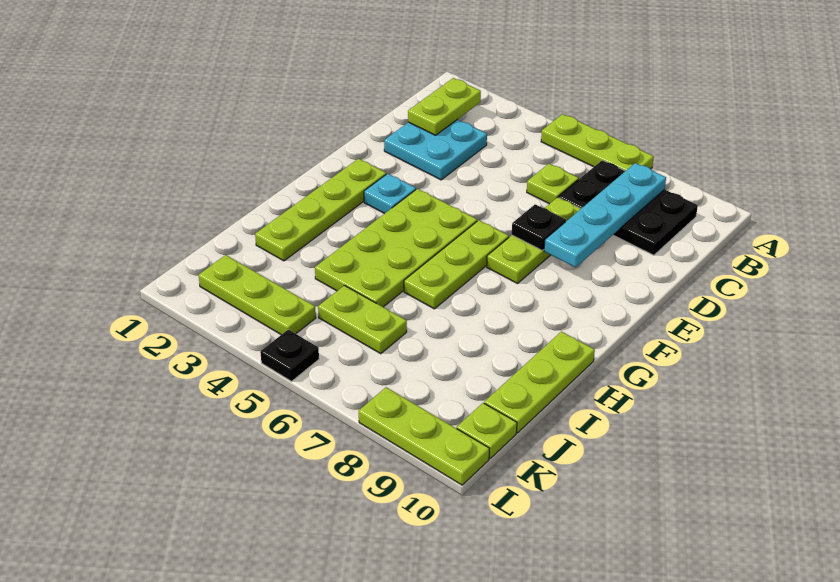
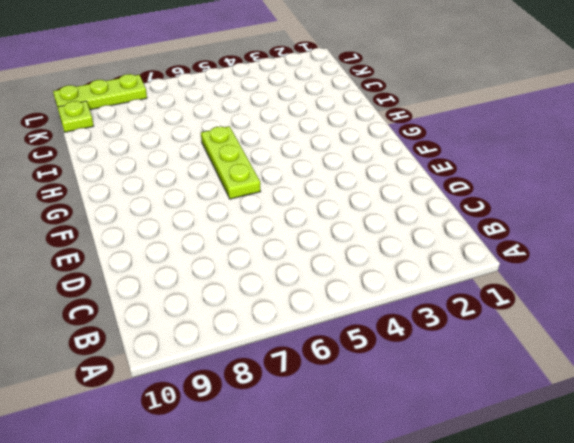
none -> lime plate A5:A7 level 1
none -> black plate B7:C9 level 1
none -> cyan plate C2:D3 level 1

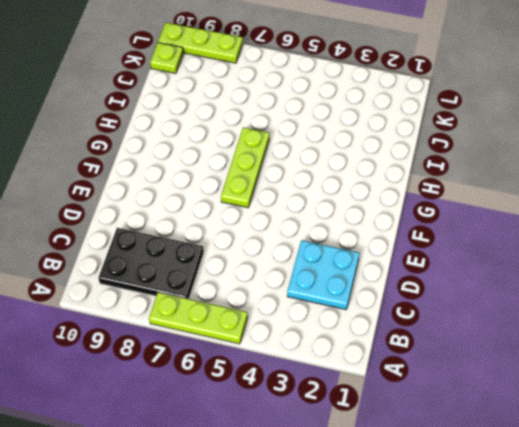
none -> lime plate C6 level 1
none -> lime plate D7:F7 level 1
none -> lime plate F2:I2 level 1

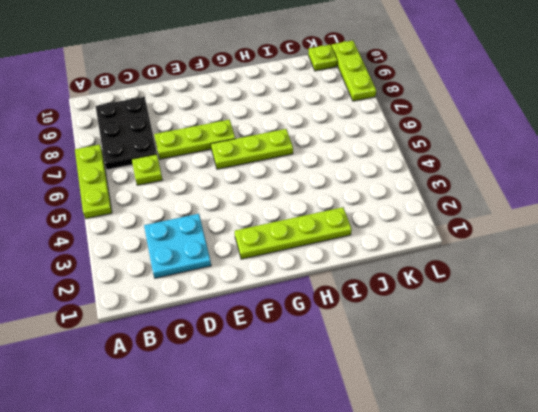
none -> cyan plate F3 level 1
none -> lime plate F4:I5 level 1
none -> lime plate H10:J10 level 1

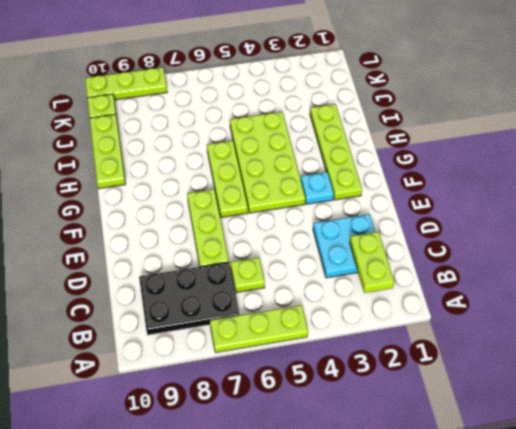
none -> lime plate J5:J6 level 1
none -> lime plate K2:K4 level 1
none -> black plate L5 level 1

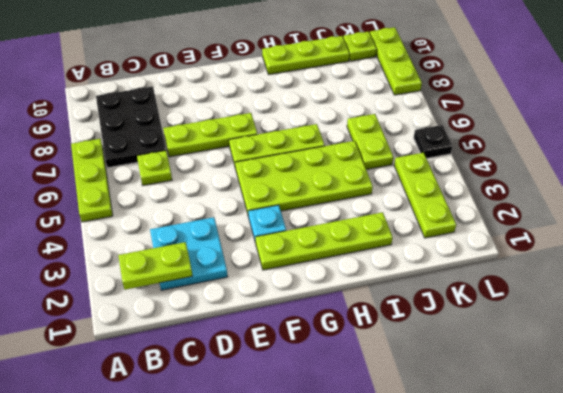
none -> cyan plate B8:E8 level 2
none -> black plate E7 level 2

